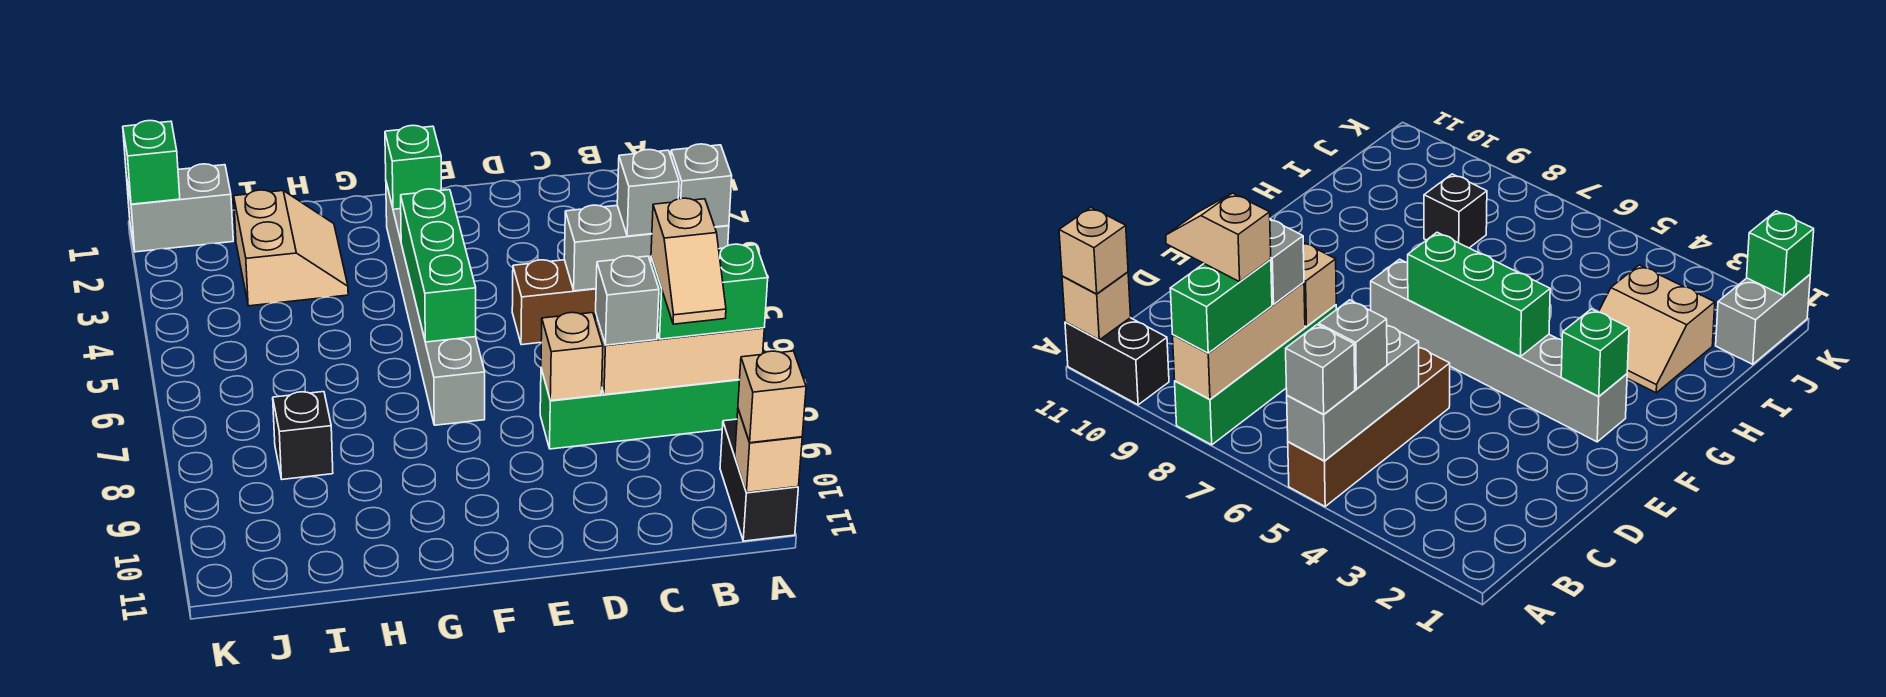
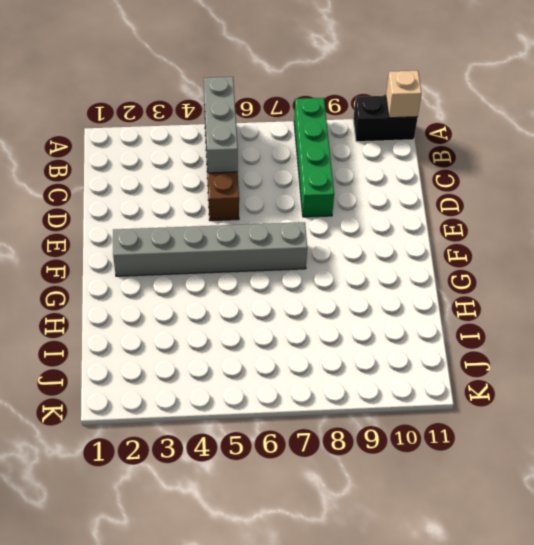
none -> tan slope H2:I3 level 1 top I
none -> black brick I8 level 1
none -> grey brick J1:K1 level 1

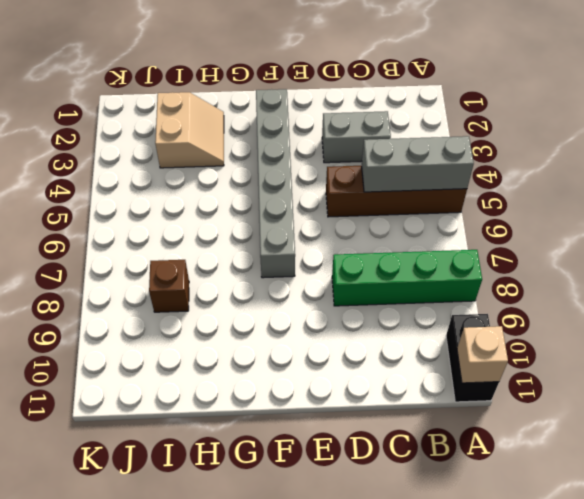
grey brick C3:D3 level 1 -> grey brick J1:K1 level 1
brown brick I8 level 1 -> black brick I8 level 1
none -> tan brick A8:C8 level 2
none -> tan brick D8 level 2
none -> green brick F2 level 2

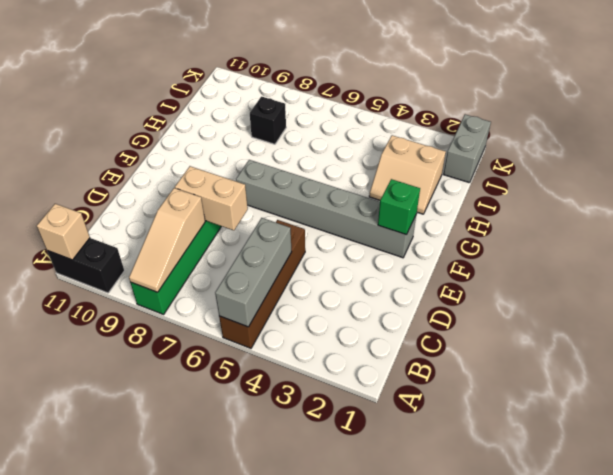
tan slope A8:C8 level 2 top C -> tan brick A8:C8 level 2
tan brick D7:D8 level 2 -> tan brick D8 level 2
none -> green brick F4:F6 level 2
none -> green brick K1 level 2
none -> grey brick A5 level 3

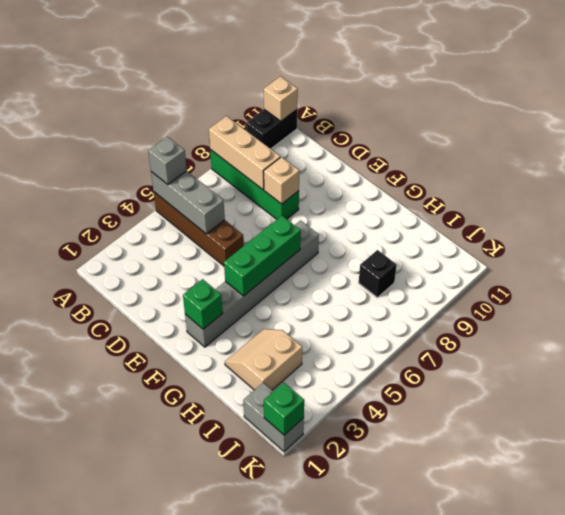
none -> green brick A8:B8 level 3
none -> tan brick A11 level 3
none -> grey brick B5 level 3

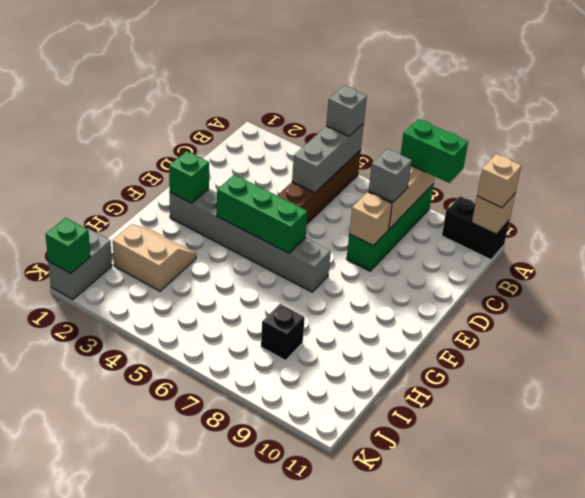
green brick A8:A9 level 3 -> green brick A8:B8 level 3
none -> grey brick B5 level 3
none -> tan slope B8:B9 level 4 top 8

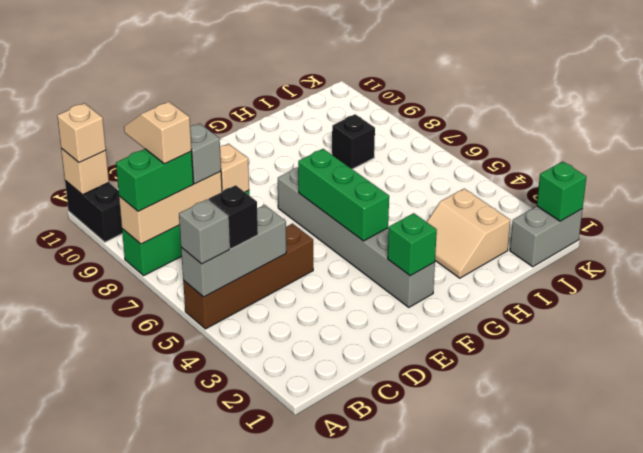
black brick B5 level 3 -> grey brick B5 level 3

